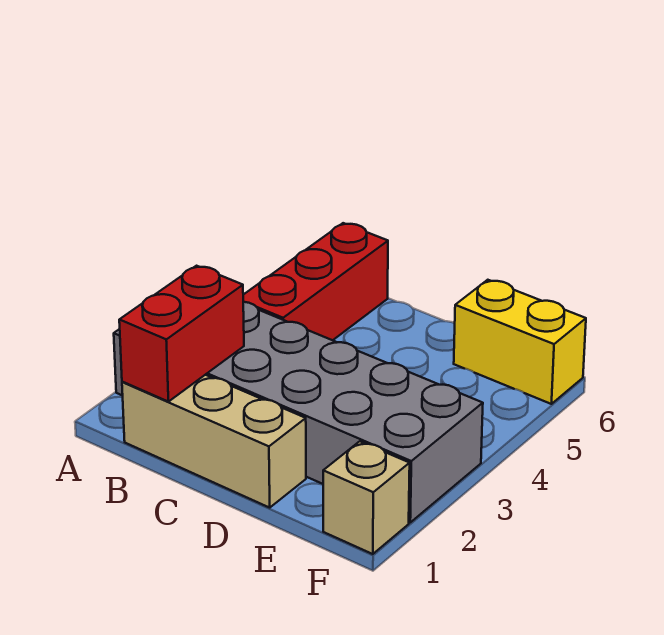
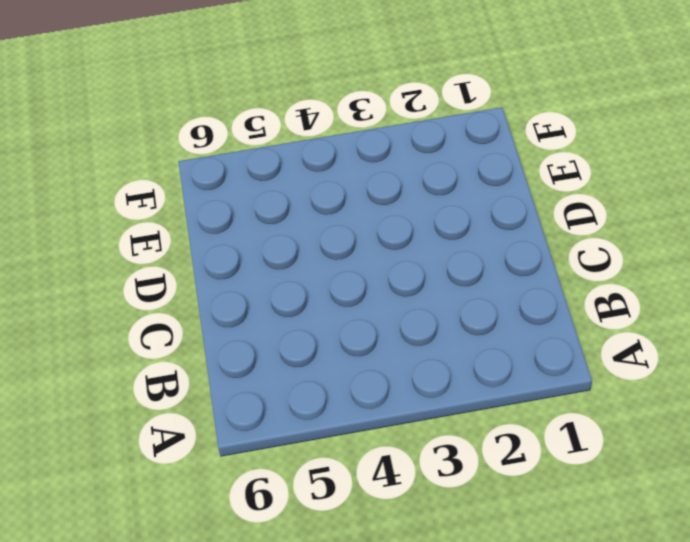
none -> grey brick A2:F3 level 1
none -> tan brick B1:D1 level 1

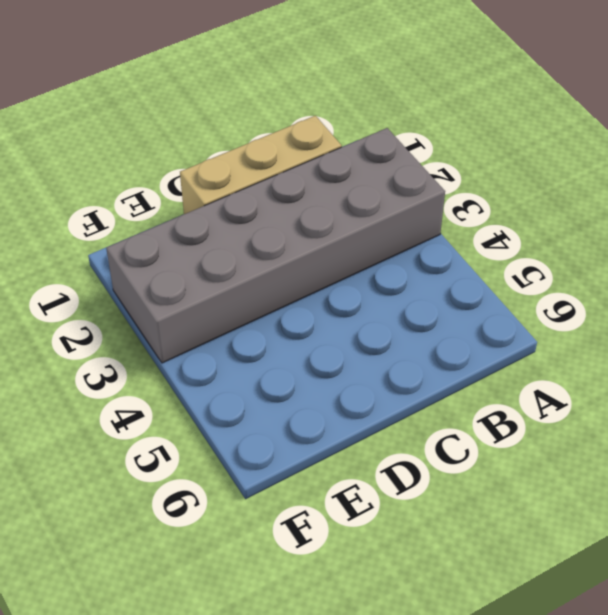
none -> red brick B4:B6 level 1
none -> yellow brick E6:F6 level 1

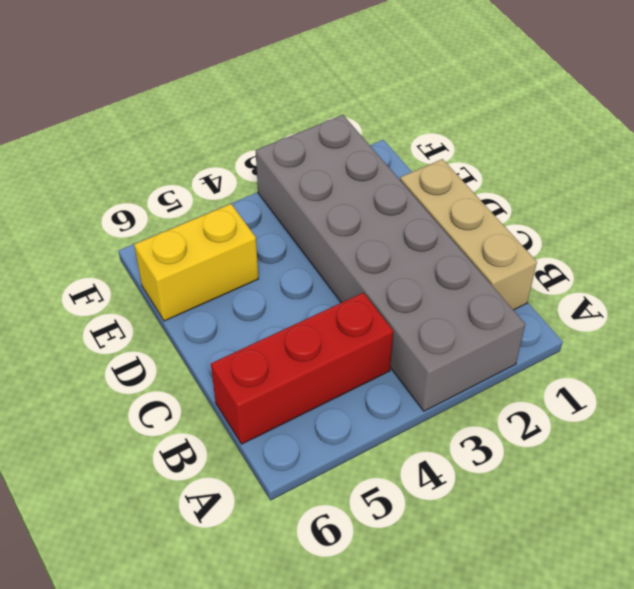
yellow brick E5:E6 level 1 -> yellow brick E6:F6 level 1
none -> tan brick F1 level 1
none -> red brick B1:B2 level 2

